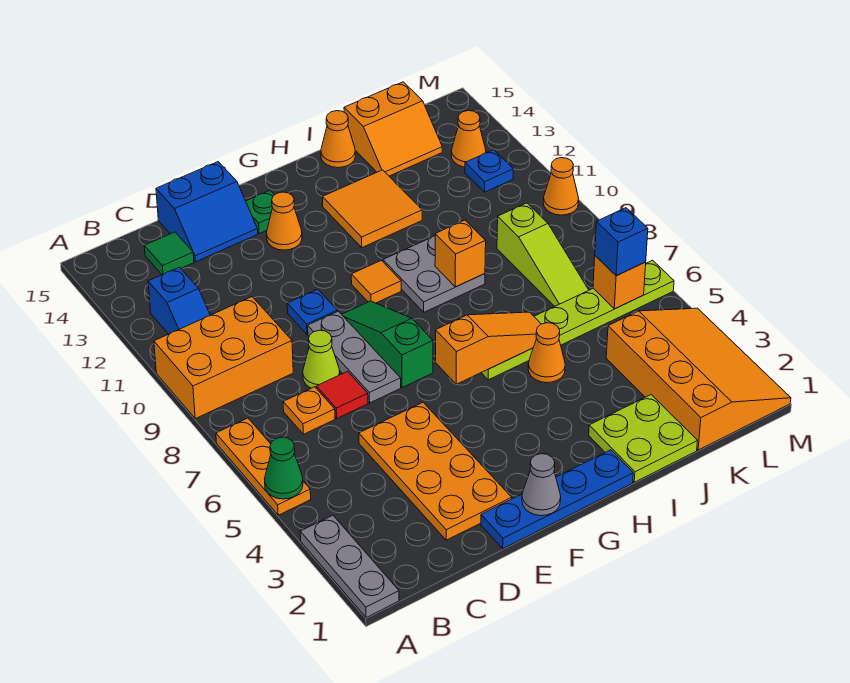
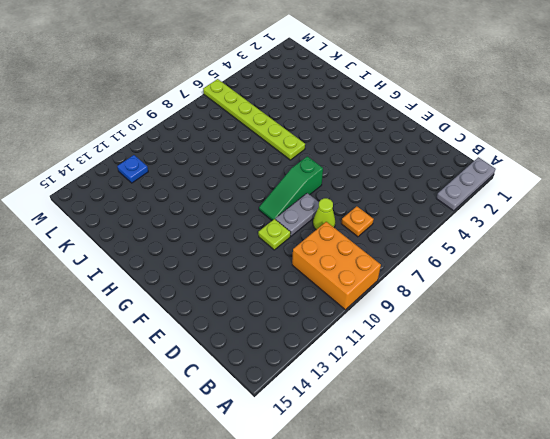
grey plate E8:E9 level 1 -> grey plate E7:E9 level 1
lime plate E10 level 1 -> blue plate E10 level 1
none -> orange plate A5:A7 level 1
none -> blue slope B11:B12 level 1 top 12
none -> green tile C14 level 1
none -> orange plate D2:E5 level 1

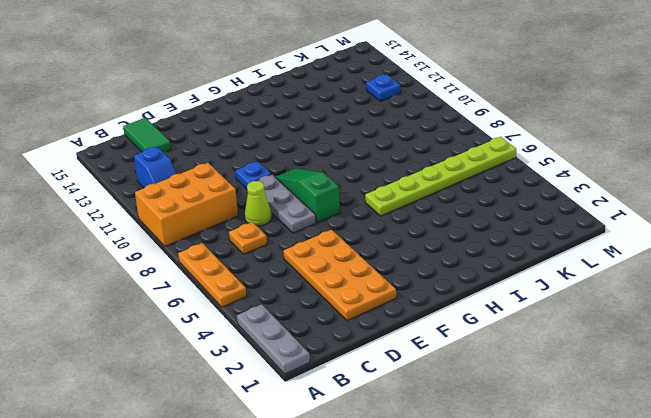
green tile C14:C15 level 1 -> green tile C14 level 1
none -> red tile D7 level 1
none -> blue slope D14:E15 level 1 top 15
none -> blue plate E1:H1 level 1
none -> orange cone F13 level 1

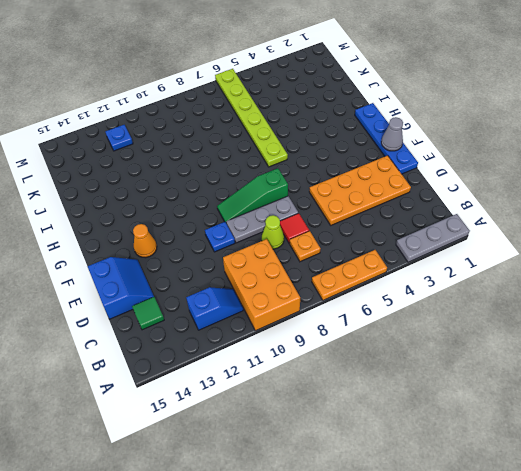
none -> green plate F14 level 1
none -> orange tile G10 level 1
none -> grey plate H9:I10 level 1
none -> orange tile H12:I13 level 1

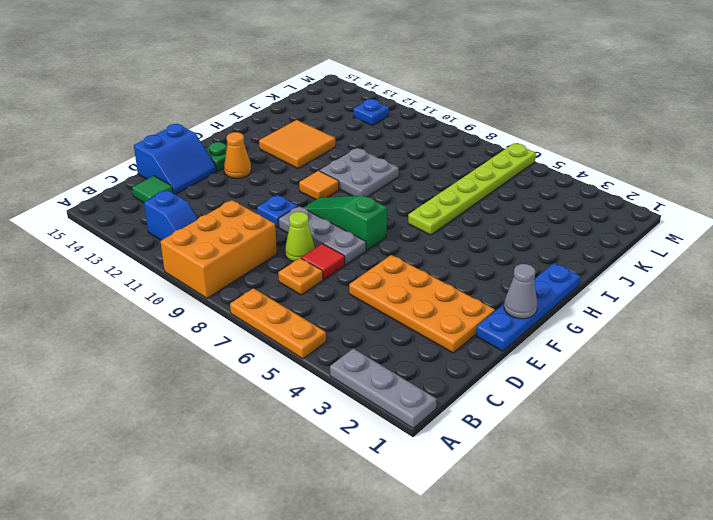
none -> lime plate I1:J2 level 1
none -> orange cone I5 level 1
none -> orange cone I15 level 1
none -> orange slope J14:K15 level 1 top 15

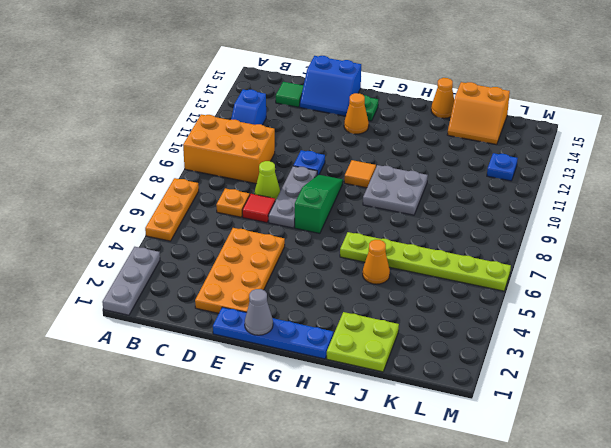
none -> orange tile H12:I13 level 1
none -> orange slope K1:M4 level 1 top K
none -> lime slope K7:K9 level 1 top 9
none -> orange cone L13 level 1

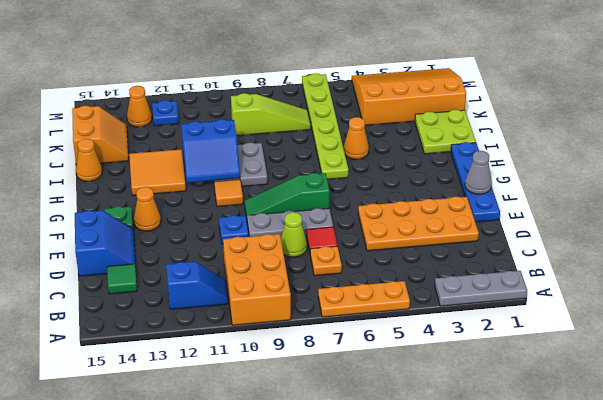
blue slope H10:I11 level 2 top I -> none
none -> orange cone M10 level 1
none -> green cone A5 level 2
none -> orange slope G6:I6 level 2 top G
none -> orange brick I9 level 2

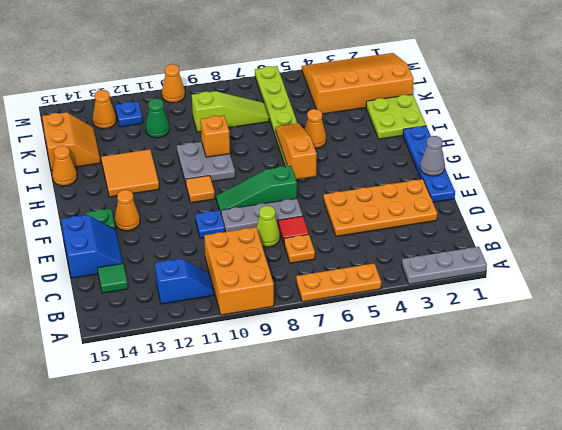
green cone K11 level 1 -> green cone A5 level 2
none -> orange brick L6 level 2
none -> blue brick L6 level 3

